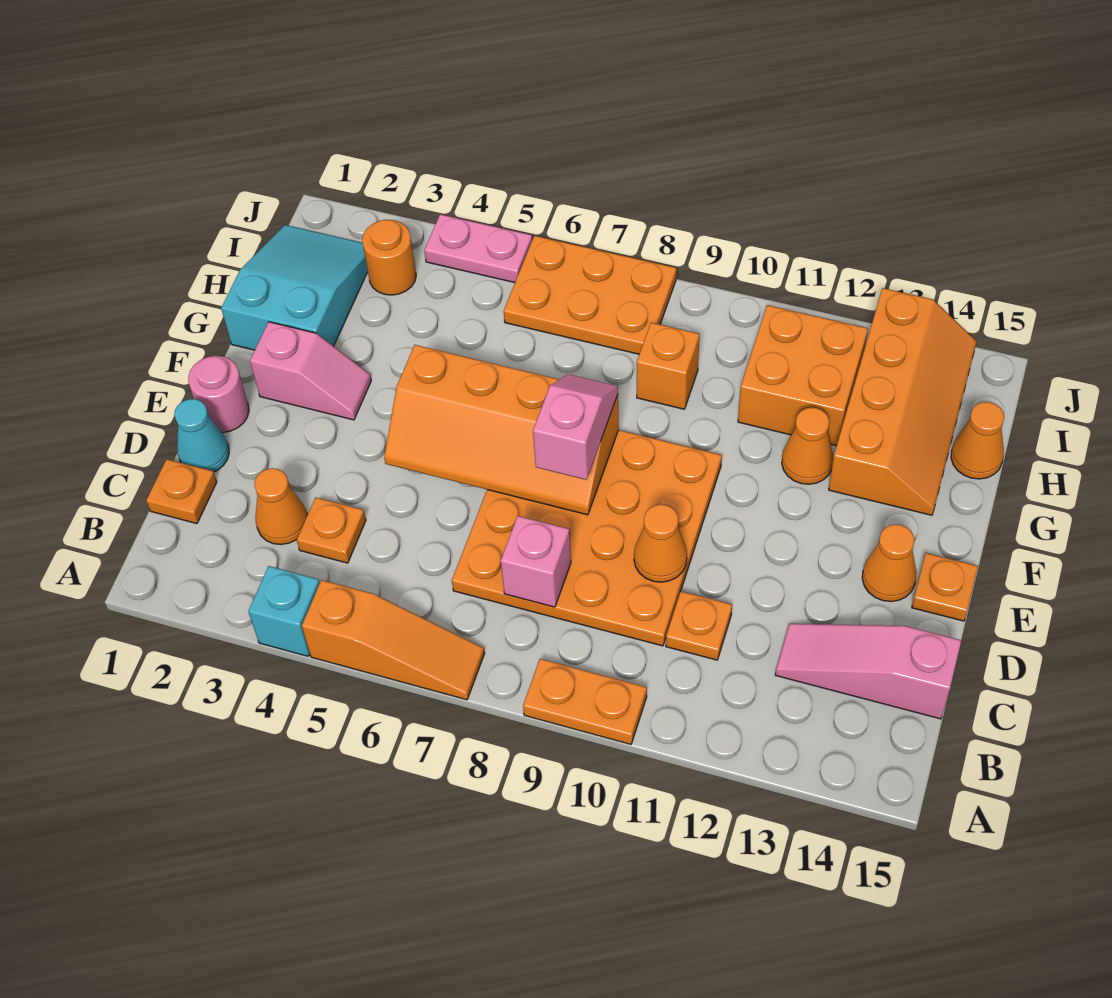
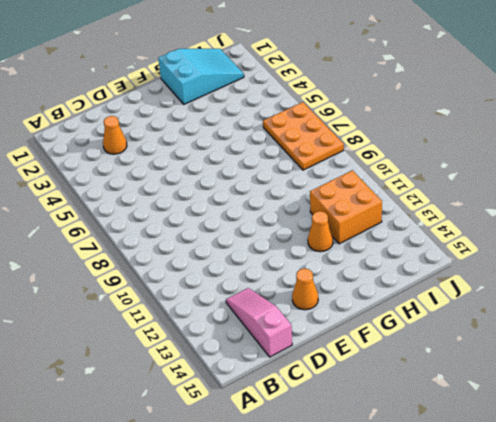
none -> cyan brick A4 level 1
none -> orange slope A5:A7 level 1 top 5
none -> orange plate A9:A10 level 1

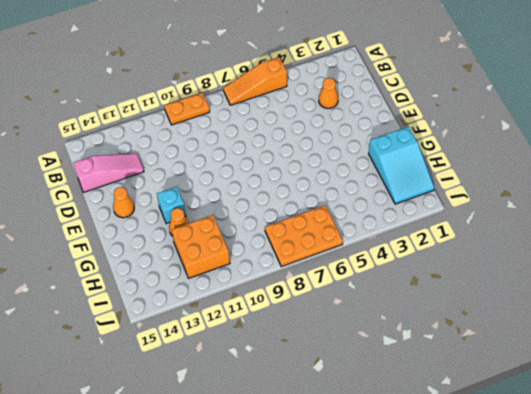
cyan brick F12 level 1 -> cyan brick A4 level 1
none -> orange plate C1 level 1
none -> orange plate C4 level 1
none -> orange plate C7:F10 level 1

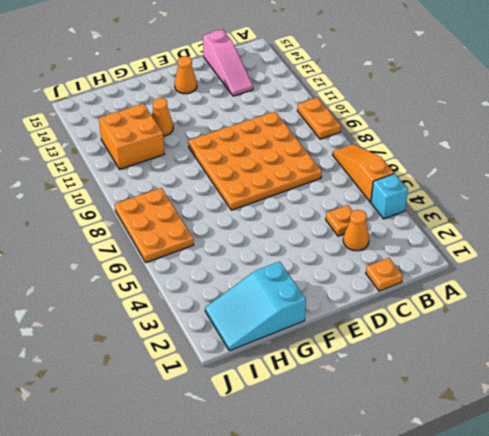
none -> orange plate C11 level 1
none -> cyan cone D1 level 1
none -> pink round brick E1 level 1

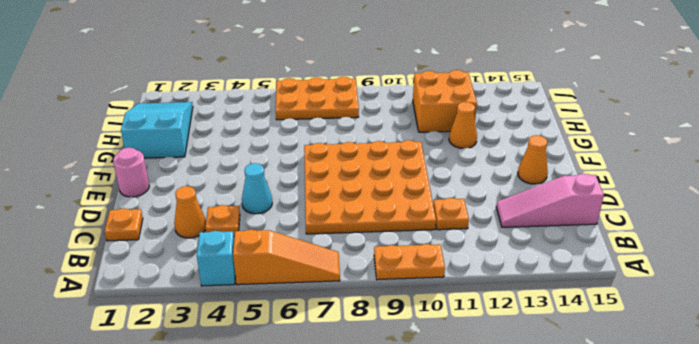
cyan cone D5 level 1 -> cyan cone D1 level 1
none -> orange plate E15 level 1
none -> pink slope F2:F3 level 1 top 2
none -> orange slope G13:J14 level 1 top 13

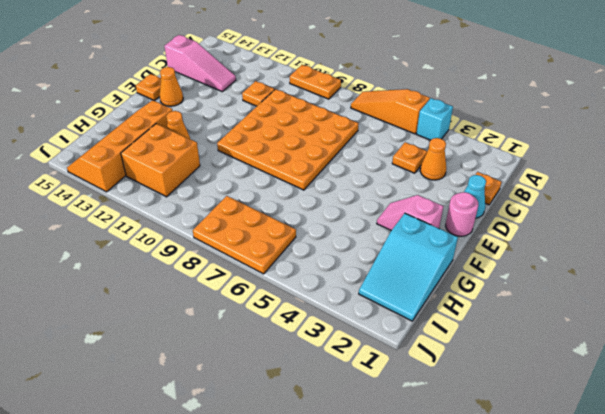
none -> orange brick H9 level 1
none -> orange cone H15 level 1
none -> orange round brick I3 level 1

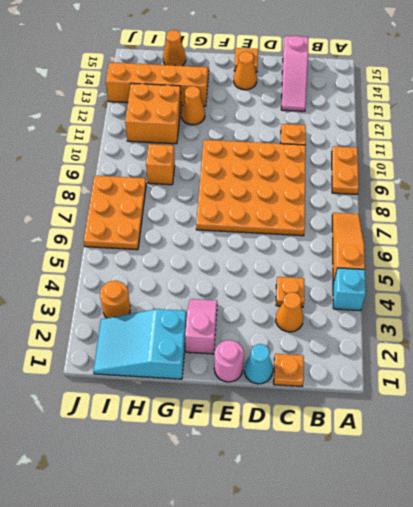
none -> pink plate J4:J5 level 1
none -> pink brick C8 level 2
none -> orange cone D10 level 2

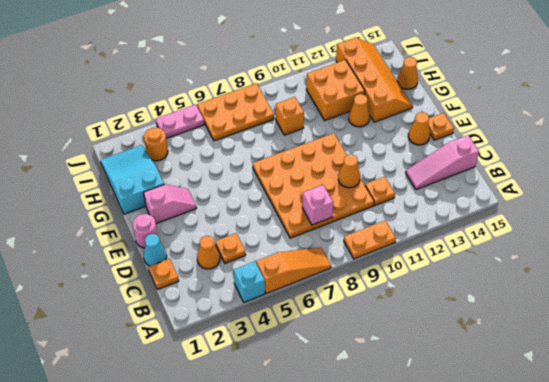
none -> orange slope E5:F8 level 2 top F
none -> pink slope E8:F8 level 3 top E

